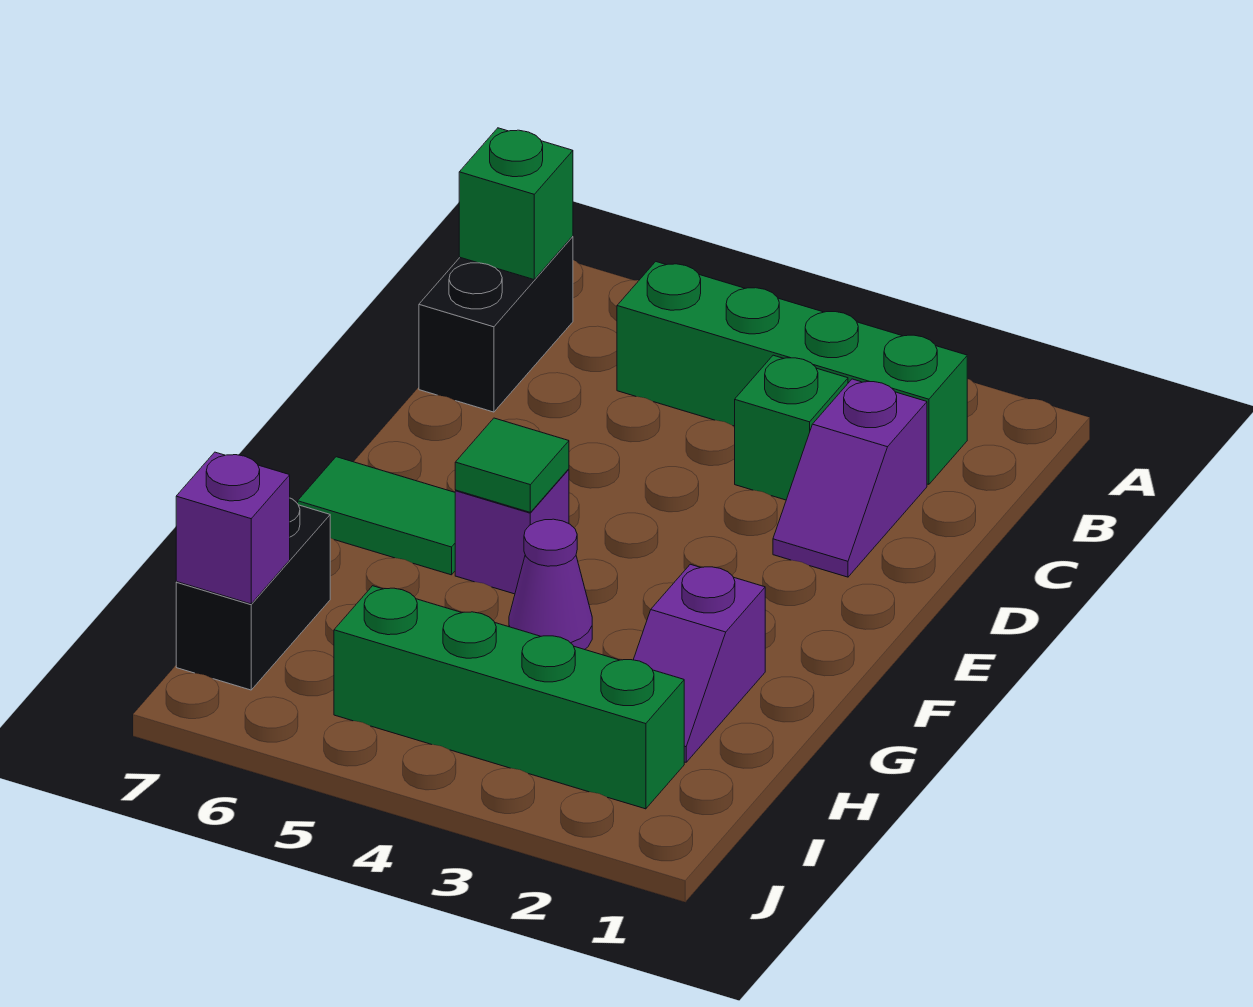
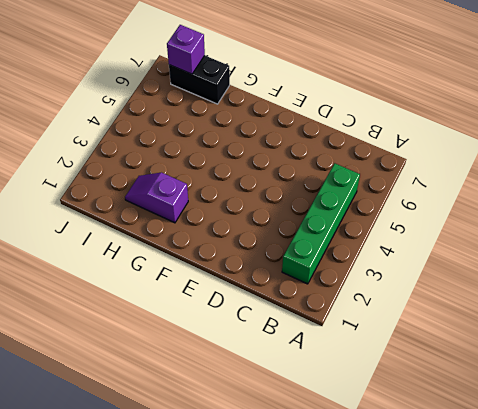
none -> black brick B7:C7 level 1
none -> purple slope C2:D2 level 1 top C
none -> green brick C3 level 1

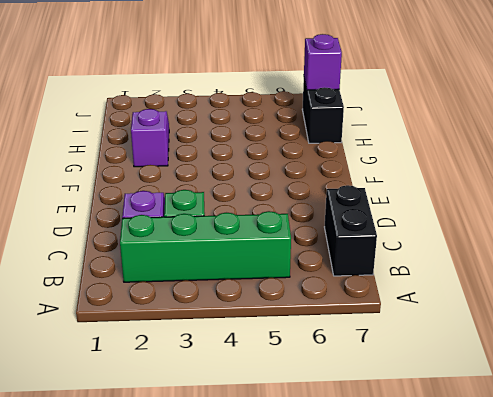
none -> purple brick F5 level 1
none -> green tile F6:F7 level 1
none -> purple cone G4 level 1

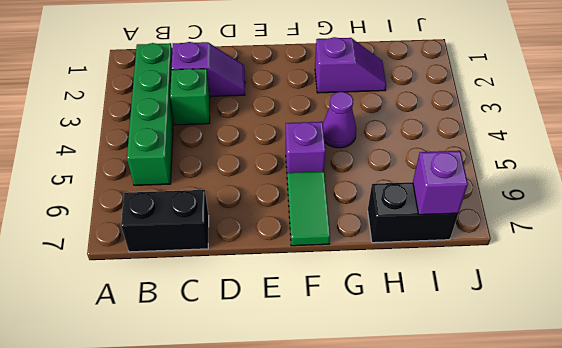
none -> green brick I2:I5 level 1
none -> green brick B7 level 2
none -> green tile F5 level 2

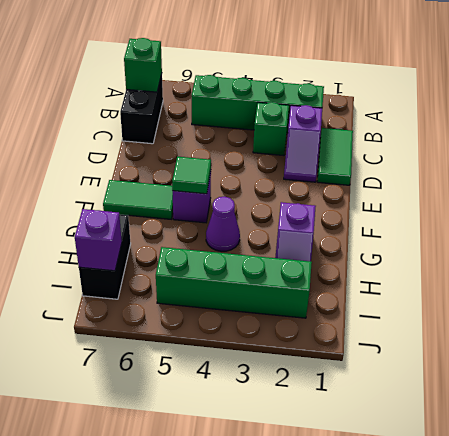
green tile C1:D1 level 1 -> none

